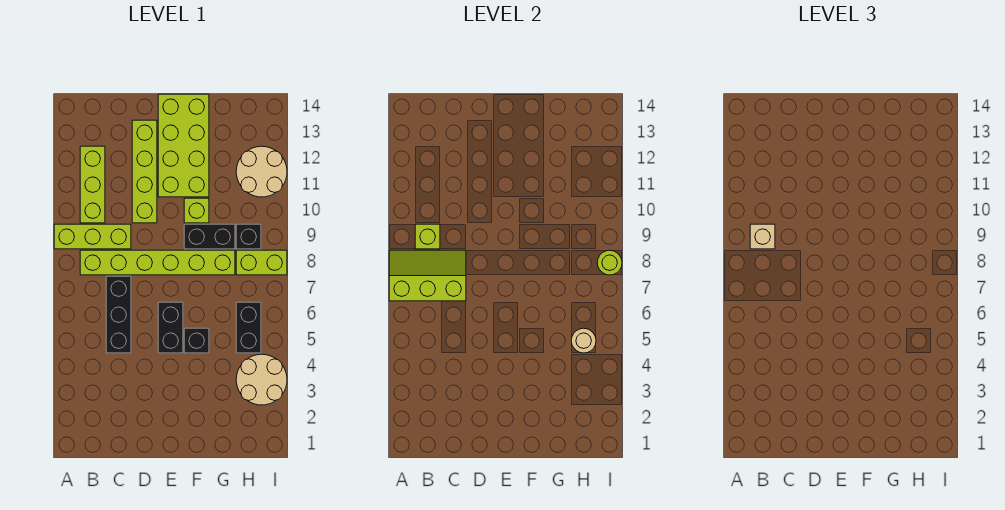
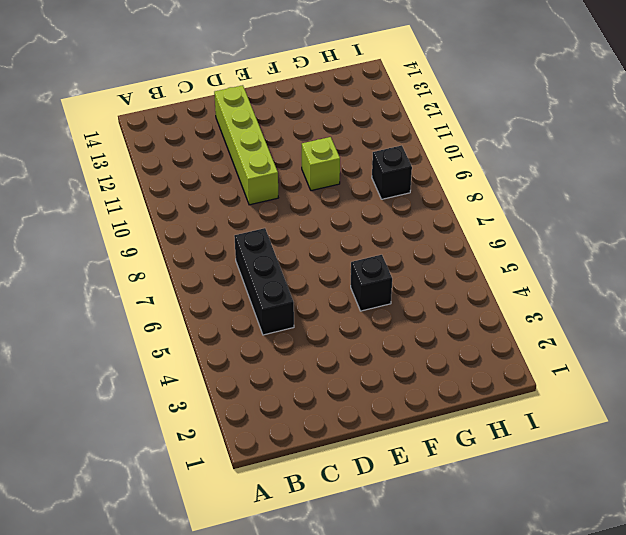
none -> lime brick A9:C9 level 1
none -> lime brick B8:G8 level 1
none -> lime brick B10:B12 level 1

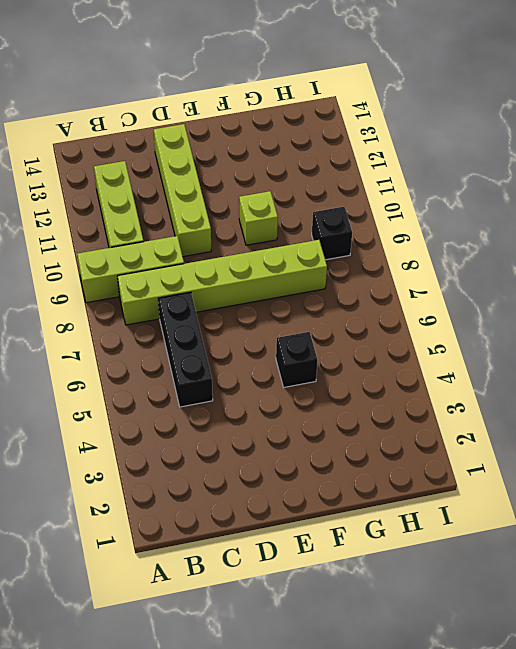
none -> black brick E5:E6 level 1
none -> lime brick E11:F14 level 1
none -> black brick F9:G9 level 1

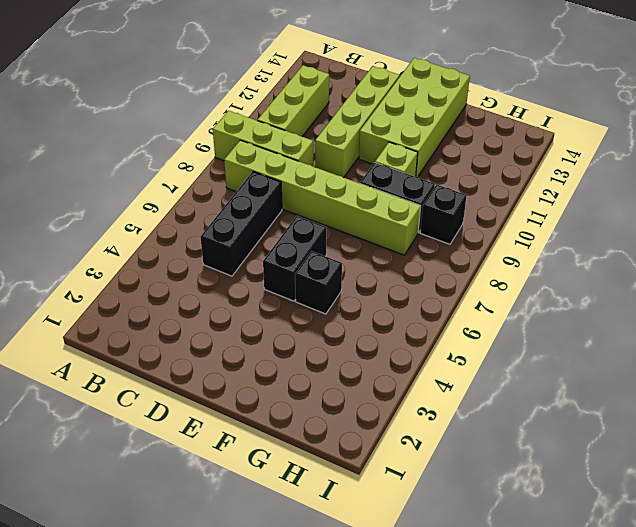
none -> tan round brick H3:I4 level 1
none -> black brick H5:H6 level 1
none -> lime brick H8:I8 level 1

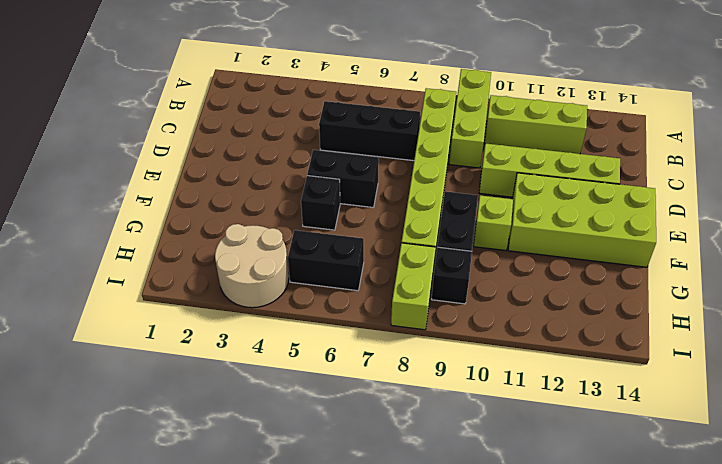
none -> tan round brick H11:I12 level 1
none -> lime slope A7:C8 level 2 top 7
none -> lime brick B9 level 2

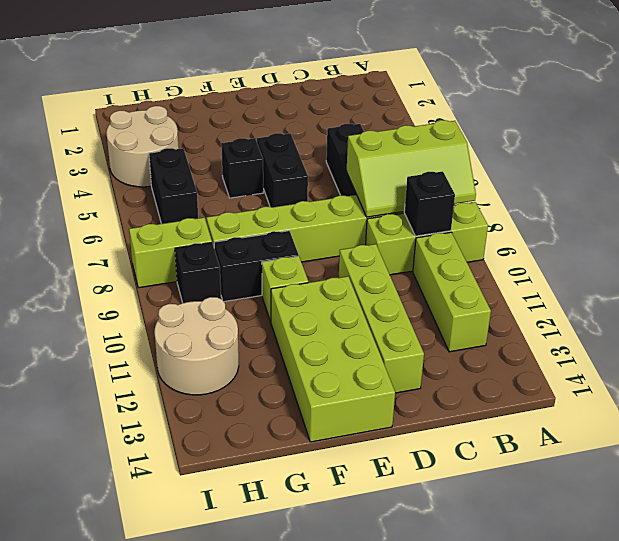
black brick B9 level 2 -> lime brick B9 level 2
none -> tan round brick H5 level 2
none -> lime round brick I8 level 2
none -> tan brick B9 level 3

